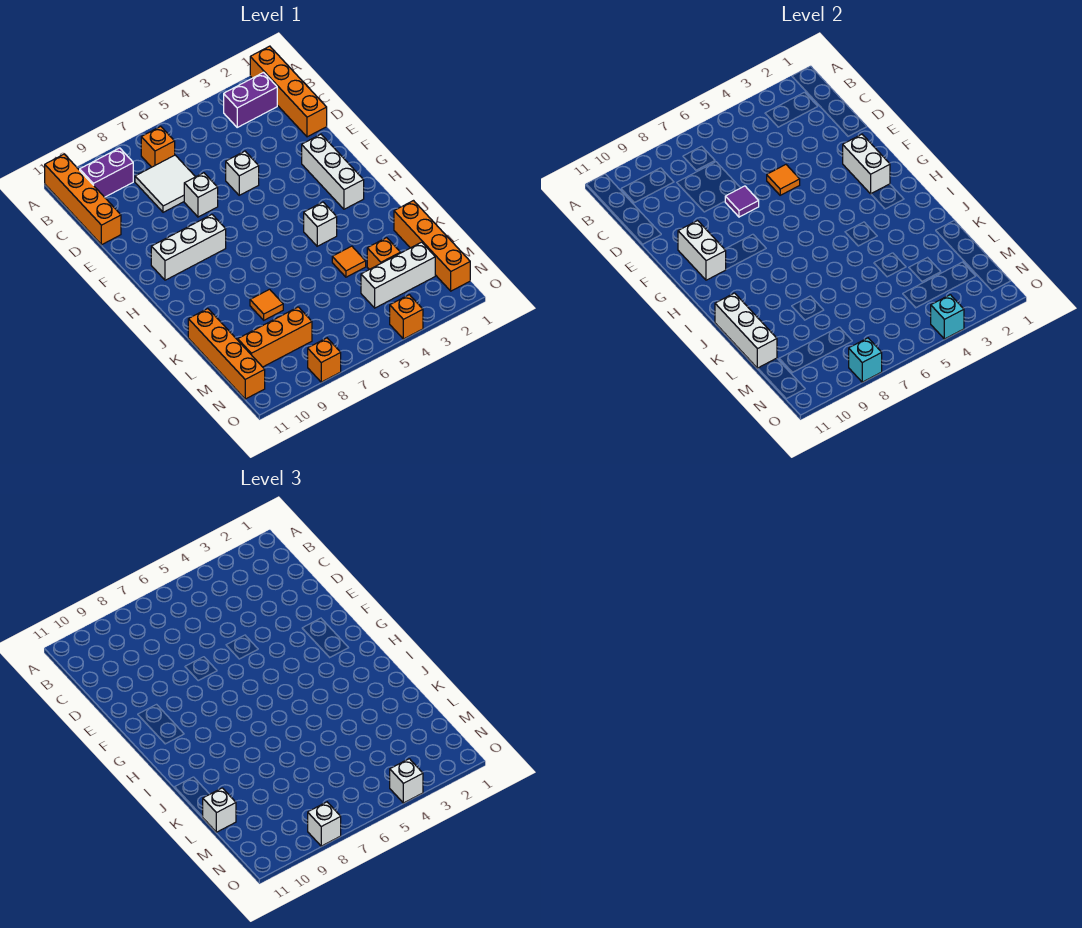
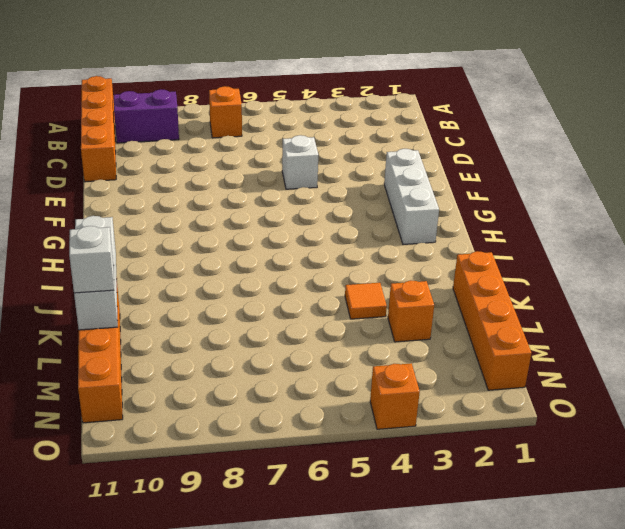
none -> orange brick A1:D1 level 1
none -> purple brick B2:B3 level 1
none -> white tile C7:D8 level 1
none -> white brick E7 level 1

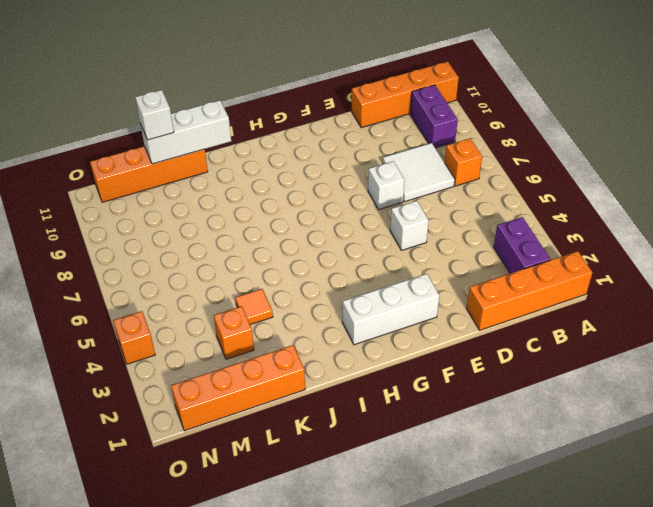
none -> white brick G8:G10 level 1
none -> white brick I4 level 1
none -> orange tile K8 level 1
none -> white brick M2:M4 level 1

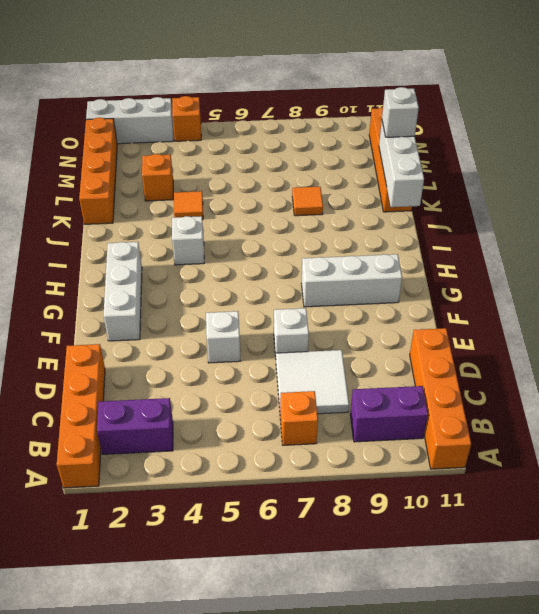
white brick O1:O3 level 1 -> white brick M2:M4 level 1
none -> orange brick M8:M10 level 1
none -> orange brick O8 level 1
none -> orange tile E5 level 2
none -> purple tile E7 level 2

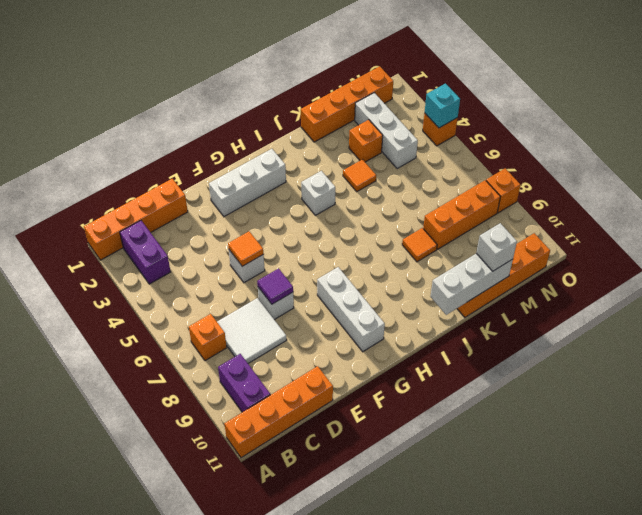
orange brick L8:N8 level 1 -> orange brick M8:M10 level 1
none -> white brick F2:G2 level 2
none -> white brick F10:G10 level 2
none -> cyan brick O8 level 2
none -> white brick O4 level 3

